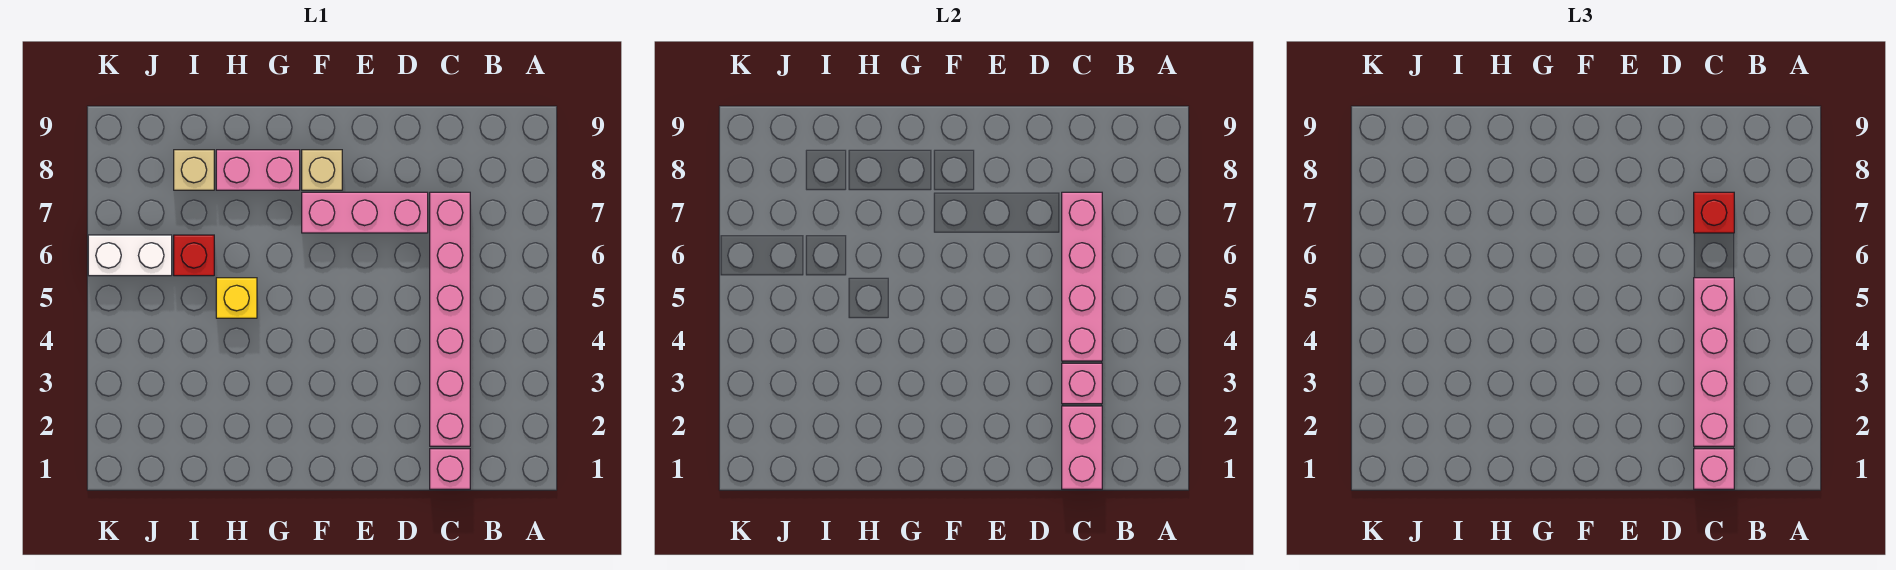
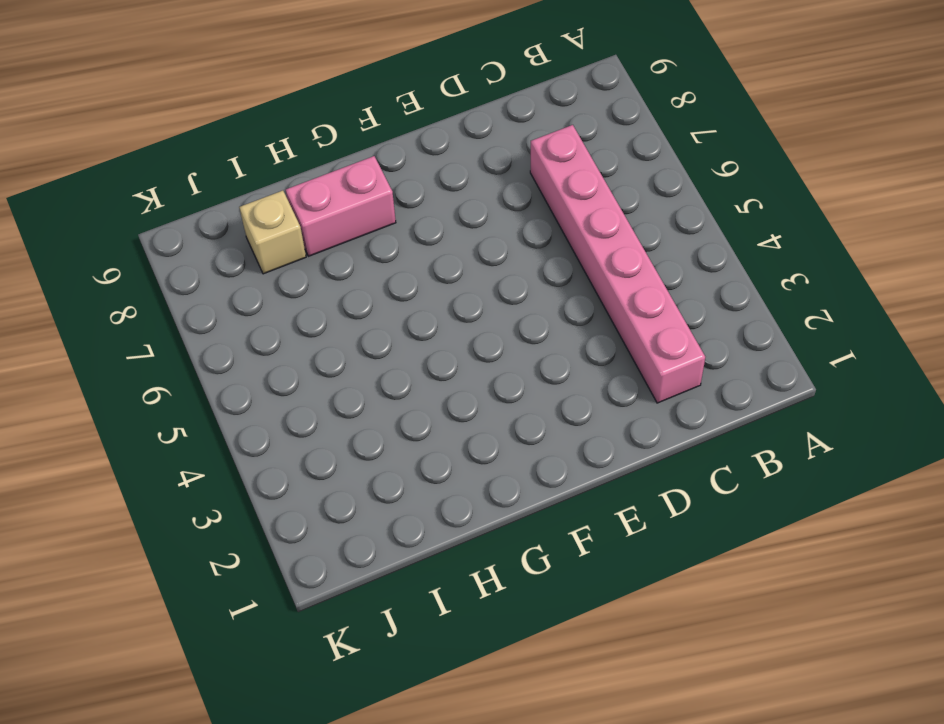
none -> pink brick C1 level 1
none -> pink brick D7:F7 level 1
none -> tan brick F8 level 1

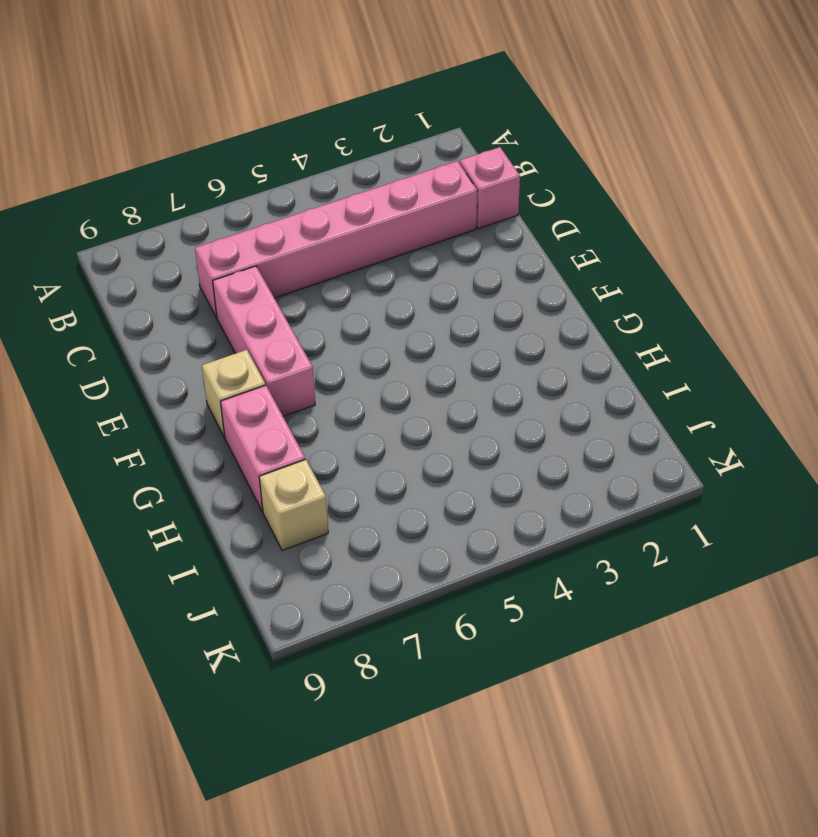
none -> yellow brick H5 level 1
none -> red brick I6 level 1
none -> white brick J6:K6 level 1

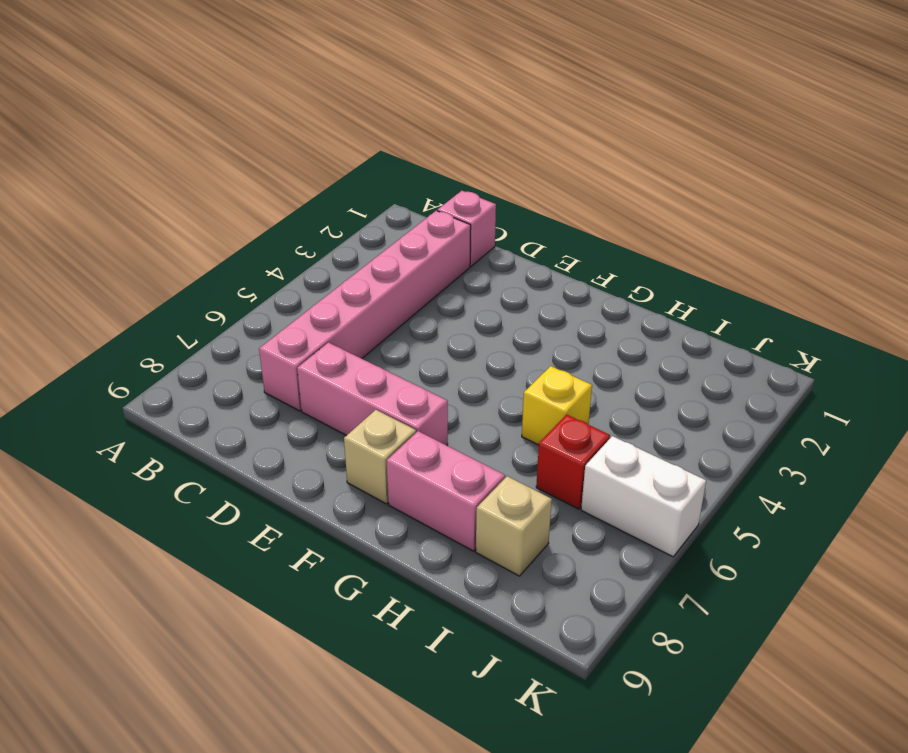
none -> pink brick C1:C2 level 2
none -> pink brick C3 level 2
none -> pink brick C4:C7 level 2

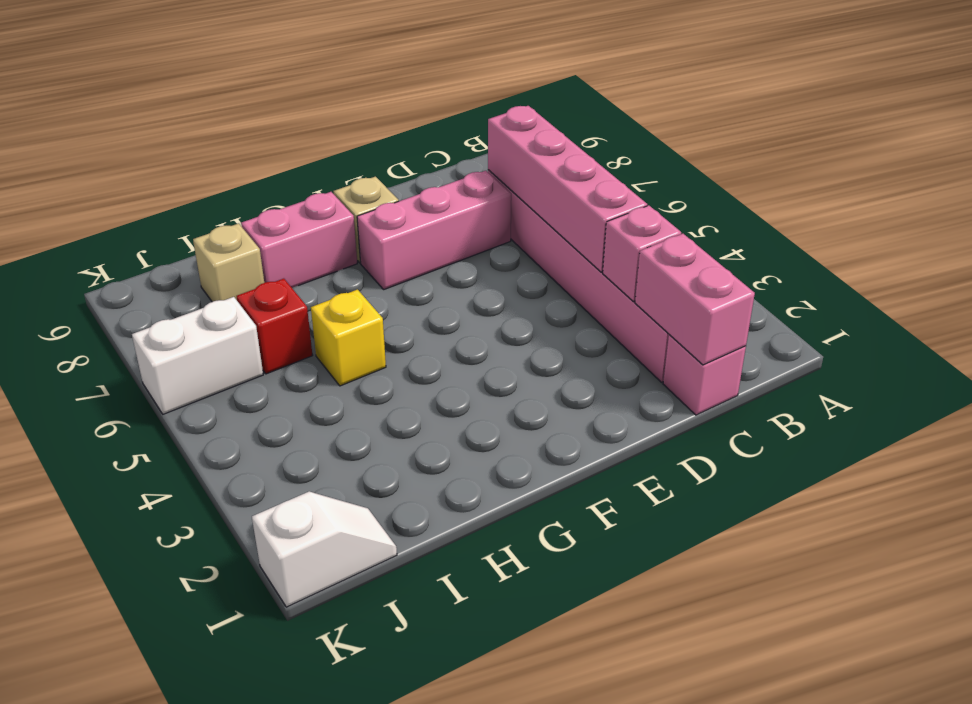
white slope J1:K1 level 1 top K -> none
none -> pink brick C1 level 3
none -> pink brick C2:C5 level 3
none -> red brick C7 level 3

